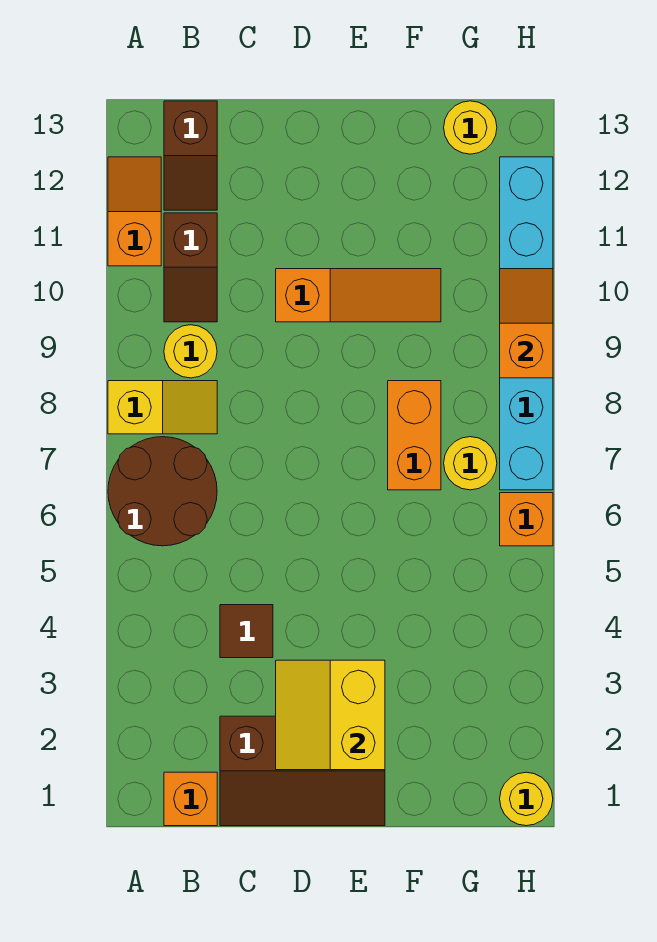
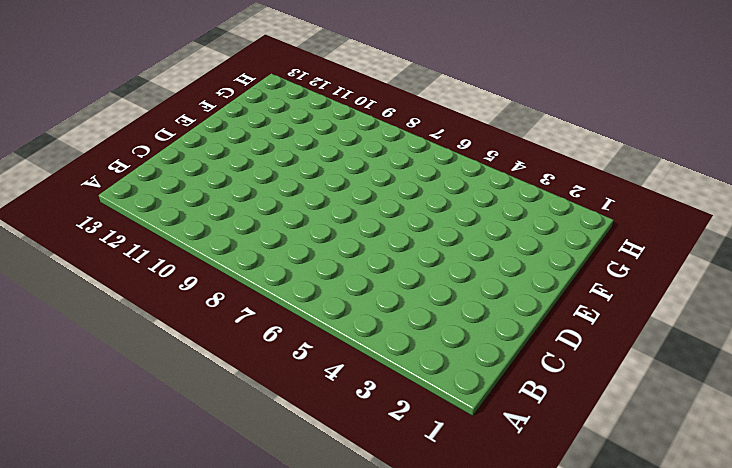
none -> brown round brick A6:B7 level 1
none -> yellow slope A8:B8 level 1 top A
none -> orange slope A11:A12 level 1 top 11

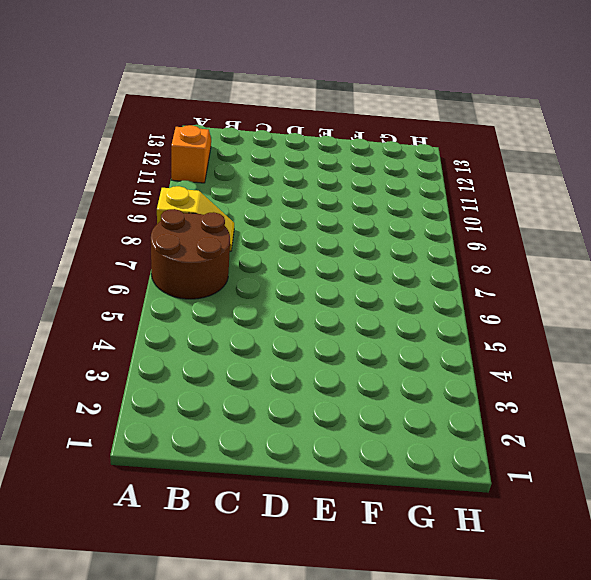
none -> orange brick B1 level 1
none -> yellow round brick B9 level 1
none -> brown slope B10:B11 level 1 top 11

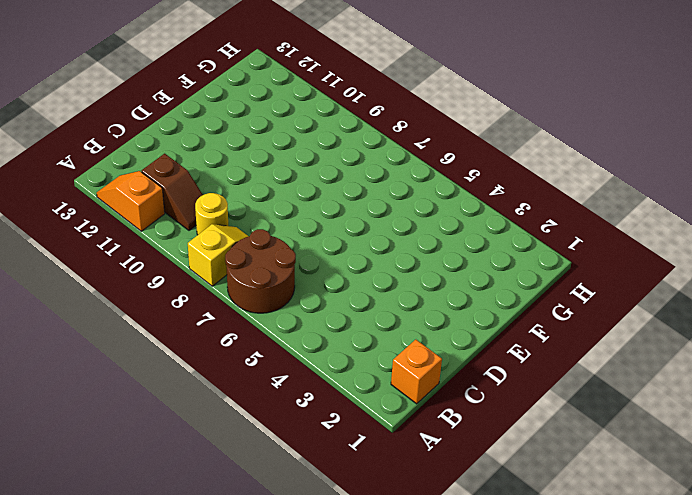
none -> brown slope B12:B13 level 1 top 13
none -> brown slope C1:E2 level 1 top 2
none -> brown tile C4 level 1

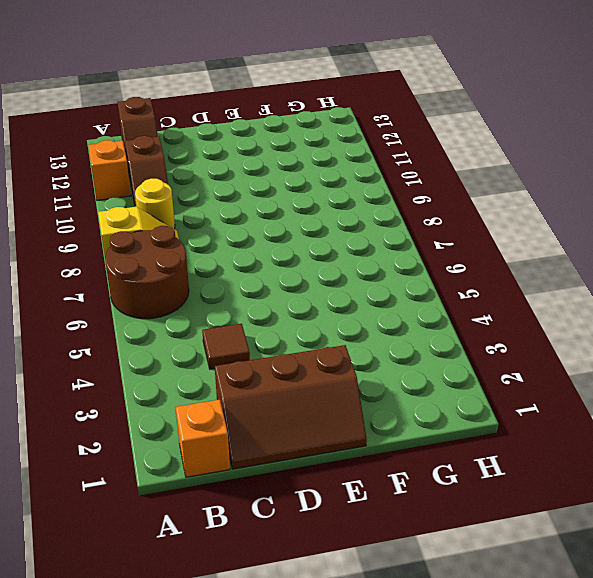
none -> orange slope D10:F10 level 1 top D
none -> orange brick F7:F8 level 1
none -> yellow round brick G7 level 1

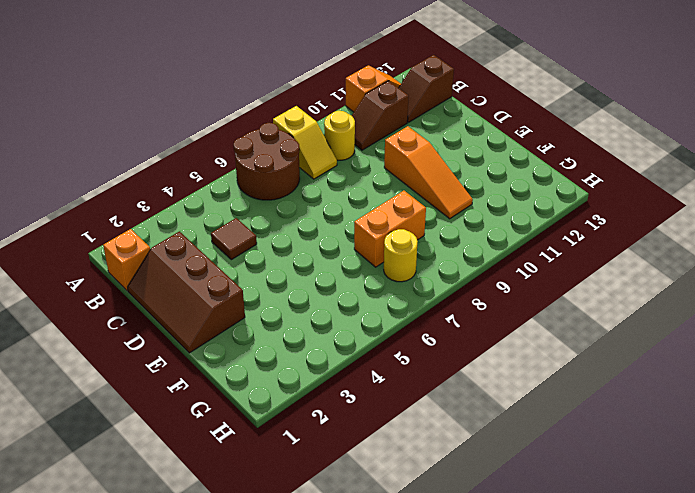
none -> yellow round brick G13 level 1
none -> yellow round brick H1 level 1
none -> orange brick H6 level 1

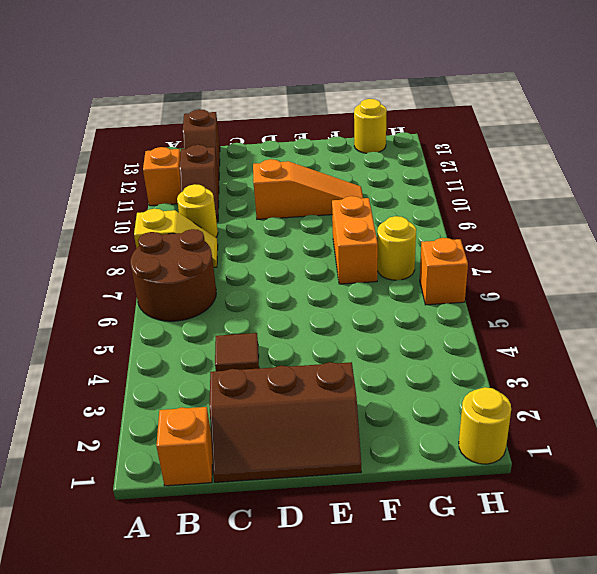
none -> cyan brick H7:H12 level 1
none -> yellow slope D2:E3 level 2 top E
none -> orange slope H9:H10 level 2 top 9

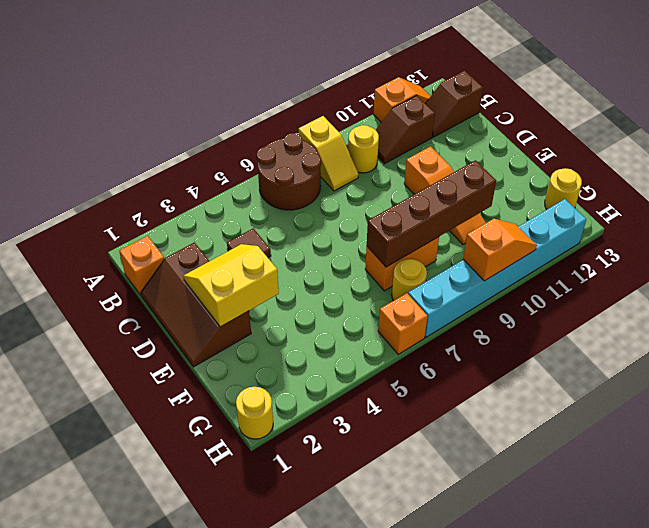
brown brick F7:F10 level 2 -> none

